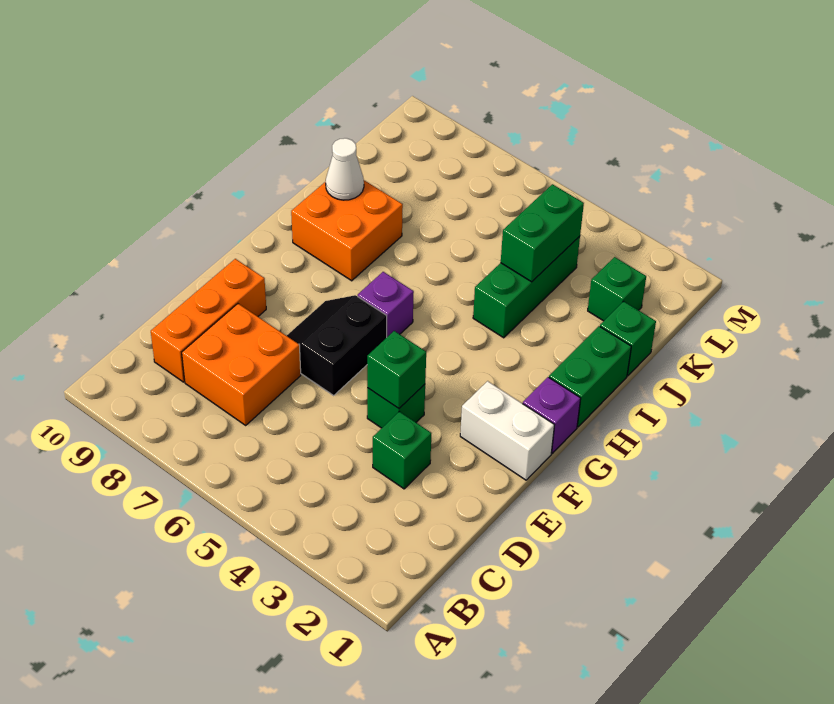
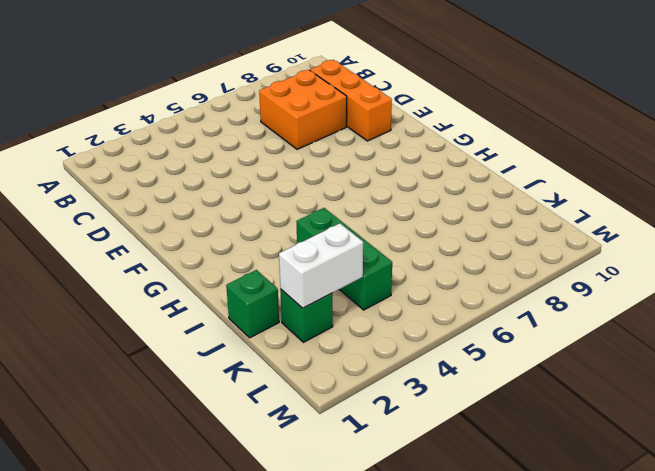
white brick K2:K3 level 2 -> white brick F1:F2 level 1
none -> green brick D3 level 1
none -> green brick E4 level 1
none -> black slope E6:F7 level 1 top 6

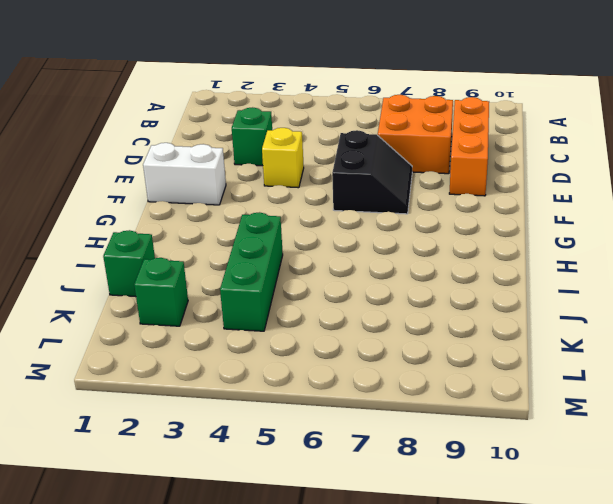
yellow brick E4 level 1 -> green brick E4 level 1
none -> purple brick G1 level 1
none -> purple brick G6 level 1
none -> green brick H1:I1 level 1

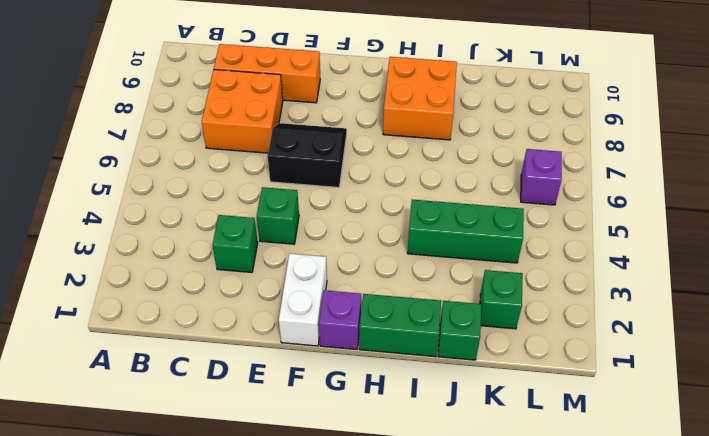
purple brick L6 level 1 -> purple brick G6 level 1
none -> green brick E4 level 2
none -> white cone I9 level 2
none -> green brick J4:K4 level 2

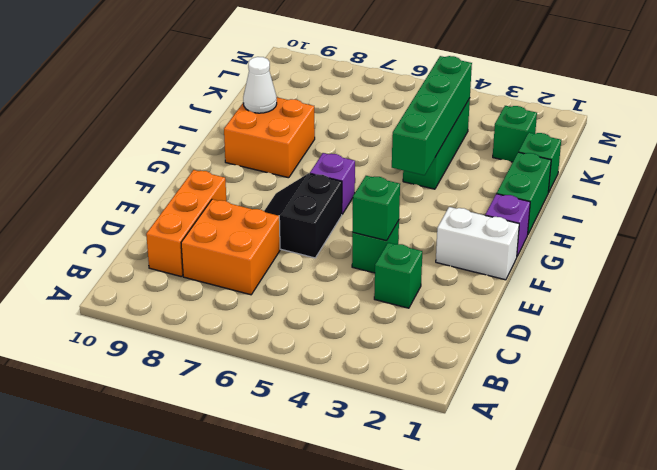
green brick H4:K4 level 2 -> green brick J4:K4 level 2

